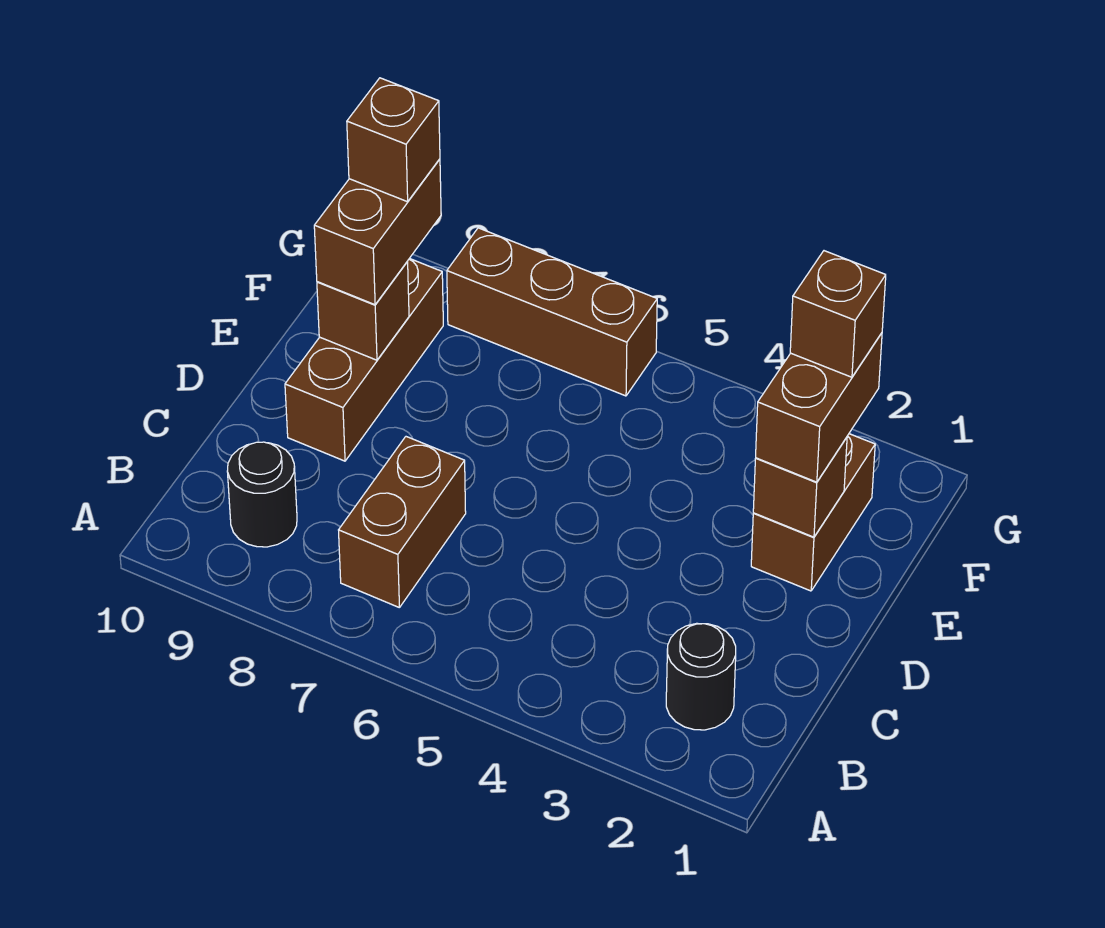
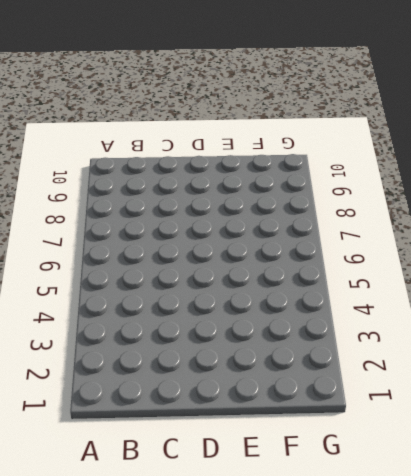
none -> black round brick B2 level 1
none -> brown brick B7:C7 level 1
none -> black round brick B9 level 1

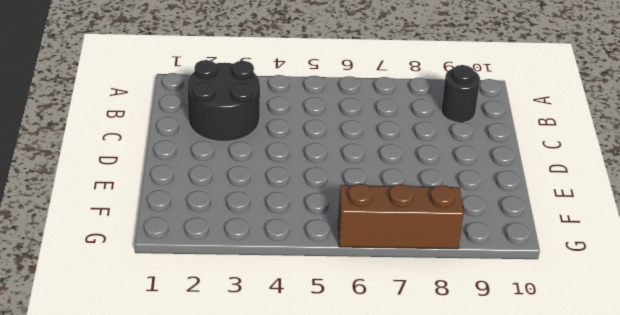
black round brick B2:C3 level 1 -> black round brick B2 level 1
none -> brown brick B7:C7 level 1
none -> brown brick D9:F9 level 1
none -> brown brick E2:F2 level 1

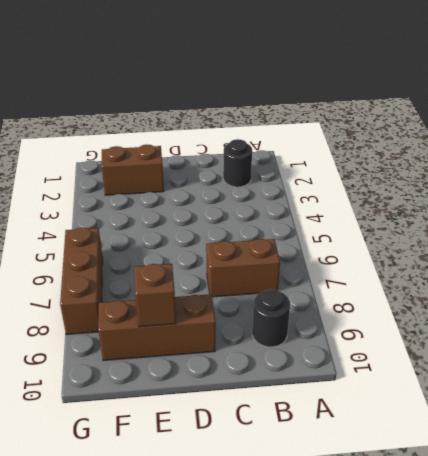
none -> brown brick E2 level 2
none -> brown brick E2:F2 level 3
none -> brown brick E9:F9 level 3

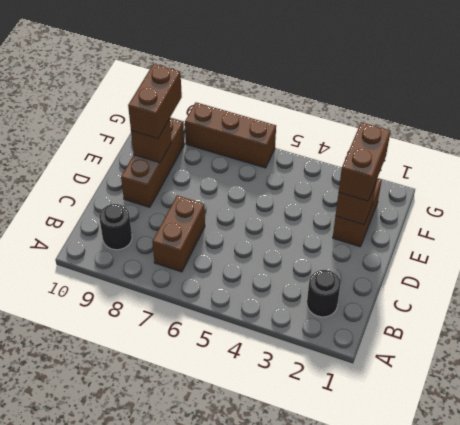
none -> brown brick F2 level 4
none -> brown brick F9 level 4

